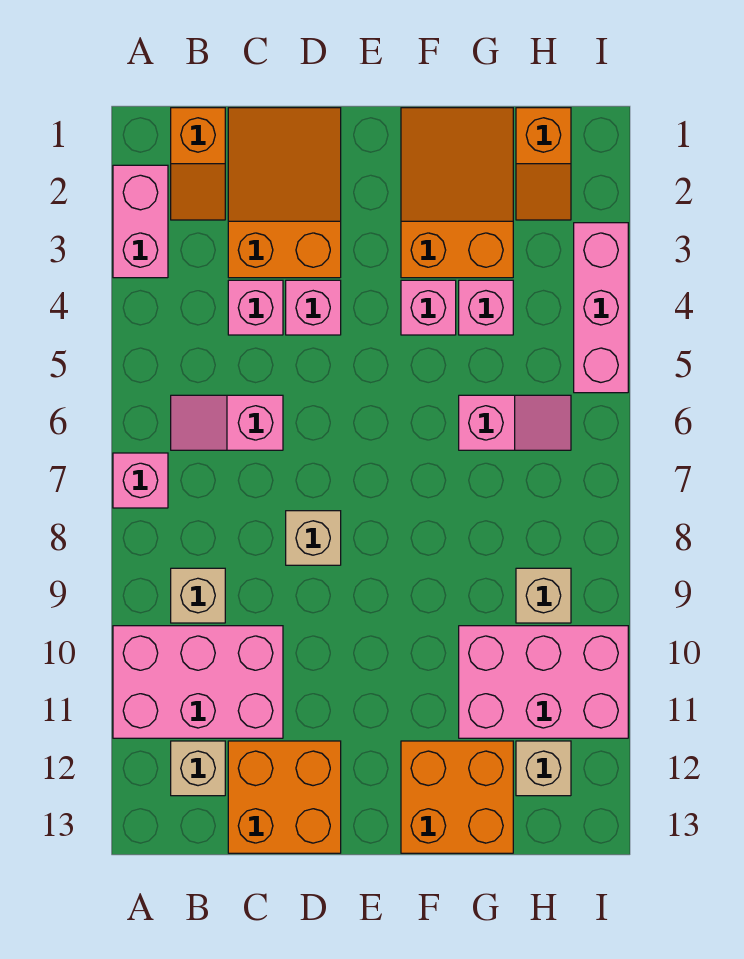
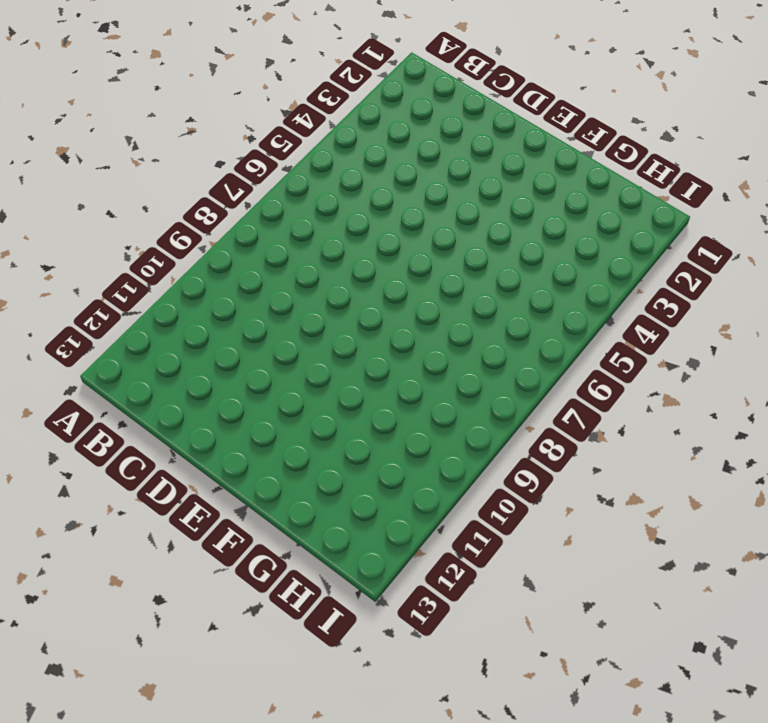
none -> pink brick A2:A3 level 1
none -> pink brick A7 level 1
none -> pink brick A10:C11 level 1

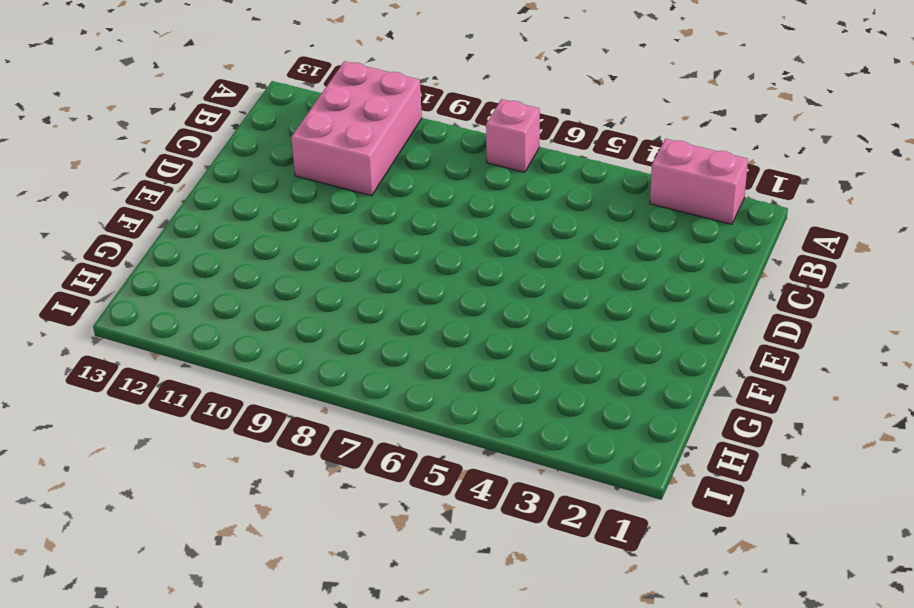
none -> orange slope B1:B2 level 1 top 1
none -> pink slope B6:C6 level 1 top C
none -> tan brick B9 level 1

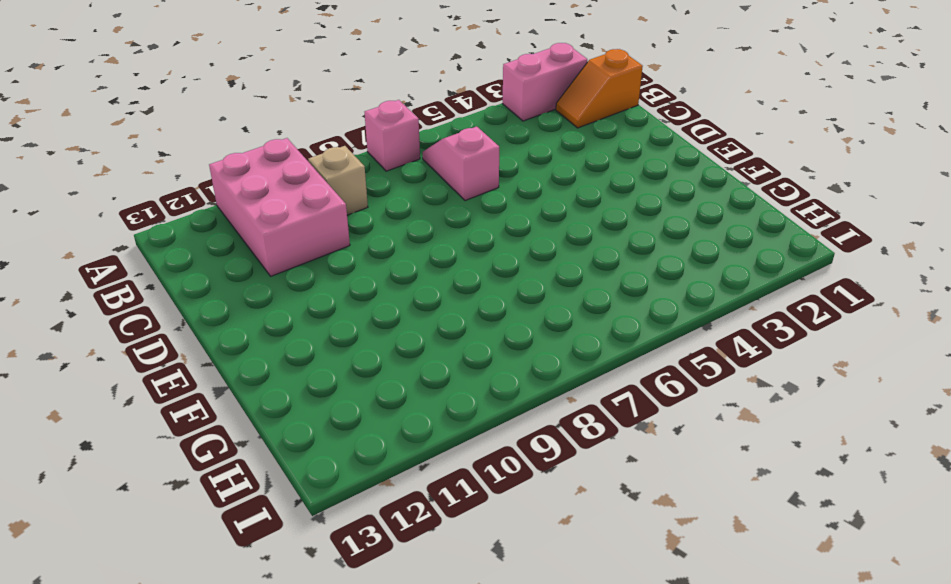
none -> tan brick B12 level 1
none -> orange slope C1:D3 level 1 top 3
none -> pink brick C4 level 1

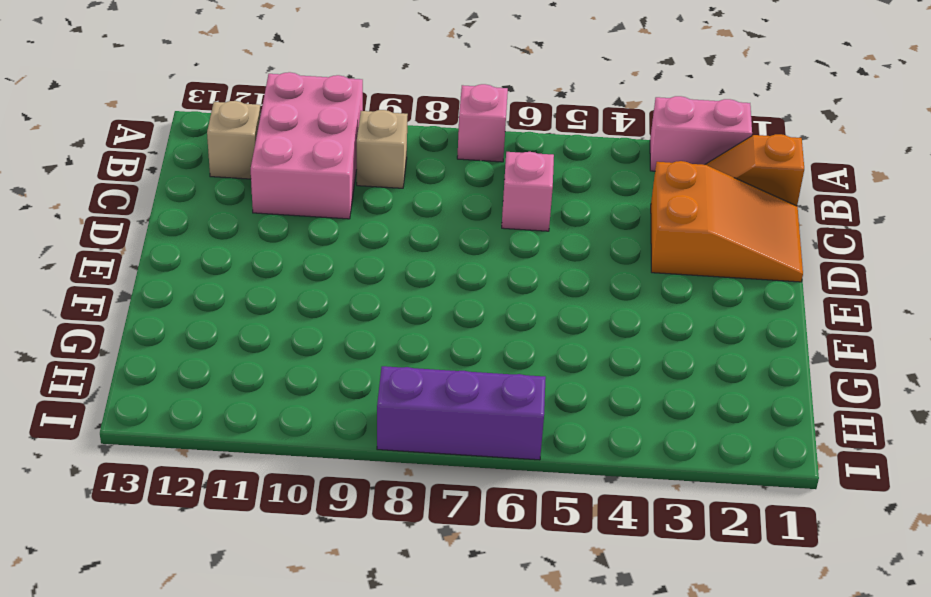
purple brick I6:I8 level 1 -> none
none -> pink brick C4 level 1
none -> orange brick C12:D13 level 1
none -> pink brick D4 level 1

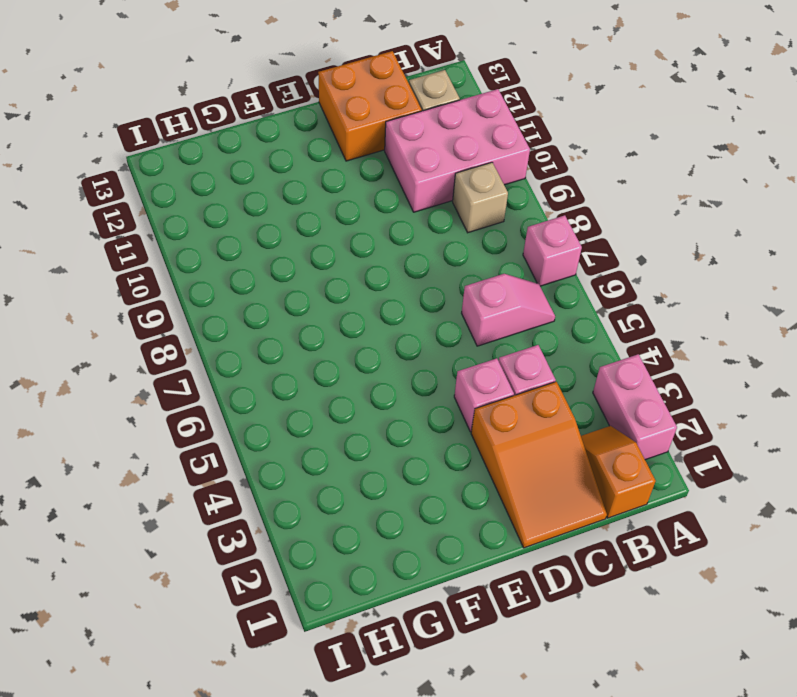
none -> tan brick D8 level 1
none -> orange slope F1:G3 level 1 top 3
none -> pink brick F4 level 1

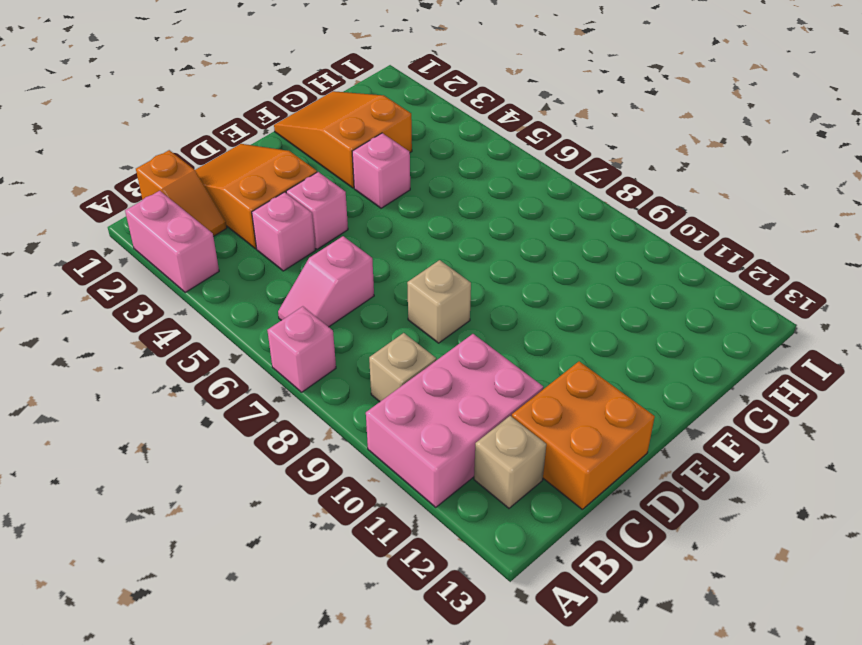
none -> orange brick F12:G13 level 1
none -> pink brick G4 level 1
none -> pink slope G6:H6 level 1 top G

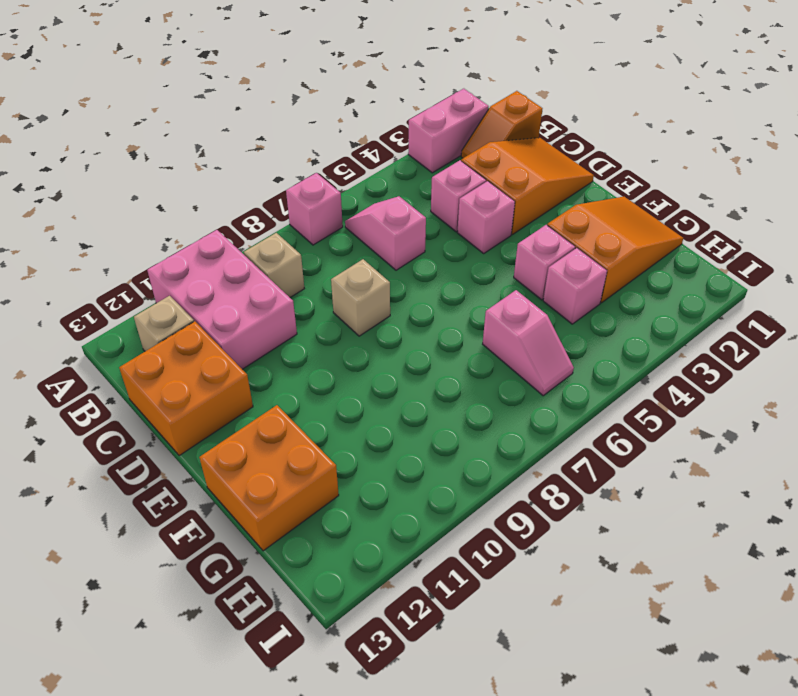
none -> pink brick G10:I11 level 1
none -> orange slope H1:H2 level 1 top 1
none -> tan brick H9 level 1

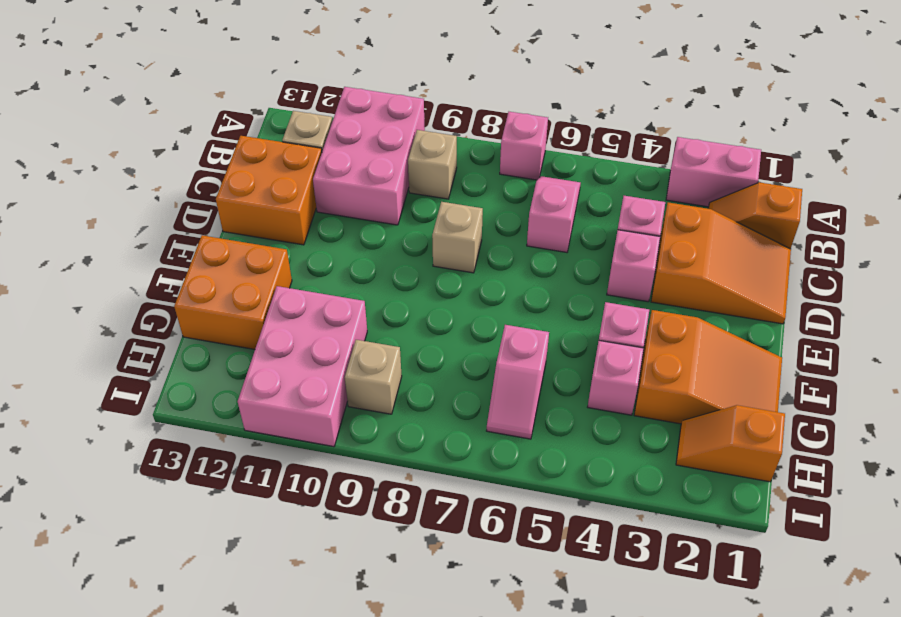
none -> tan brick H12 level 1
none -> pink brick I3:I5 level 1

